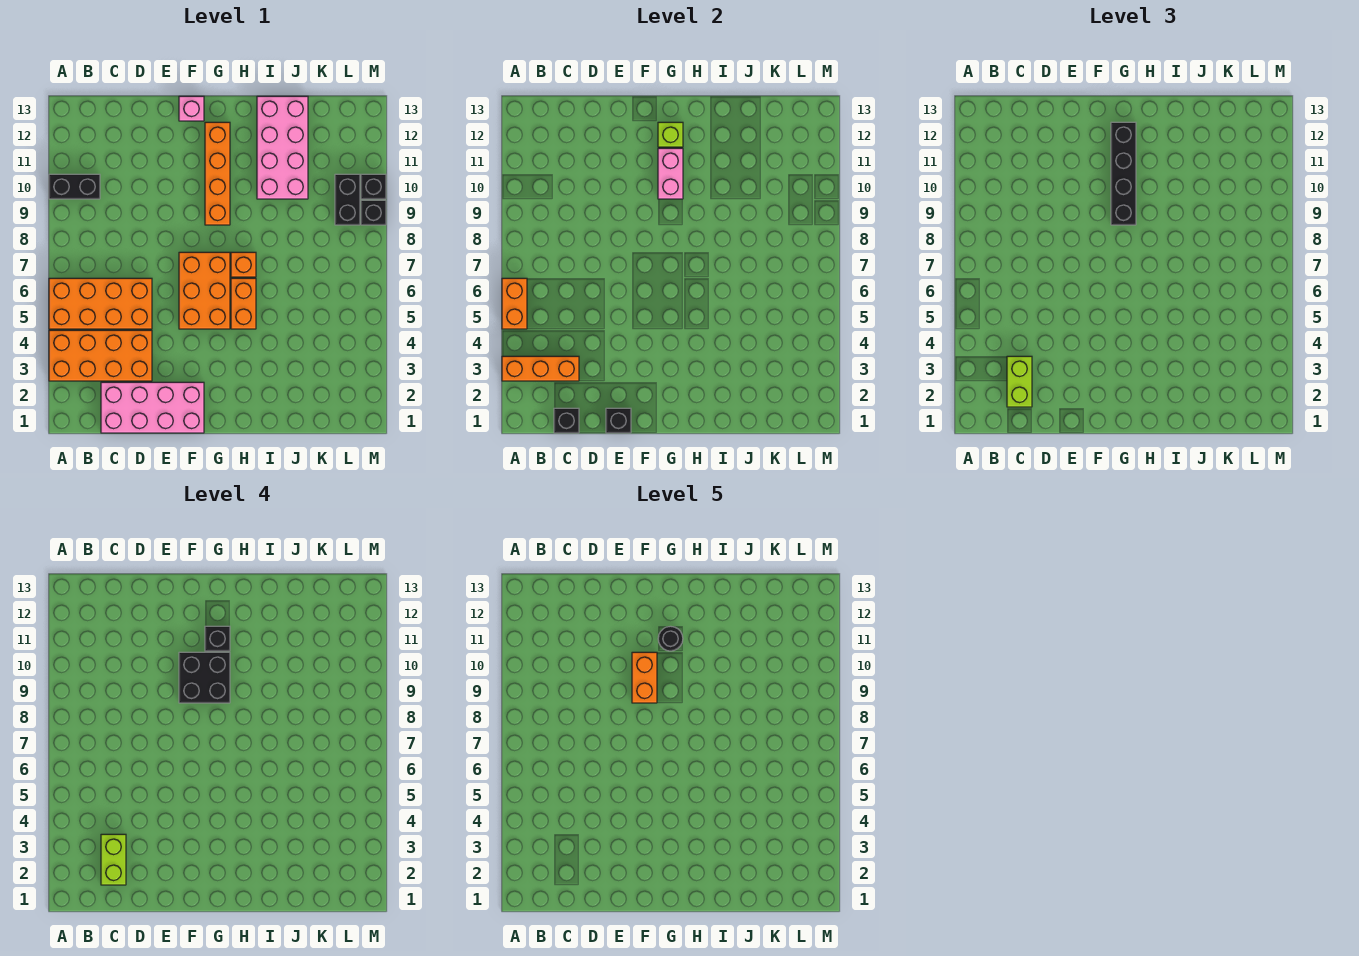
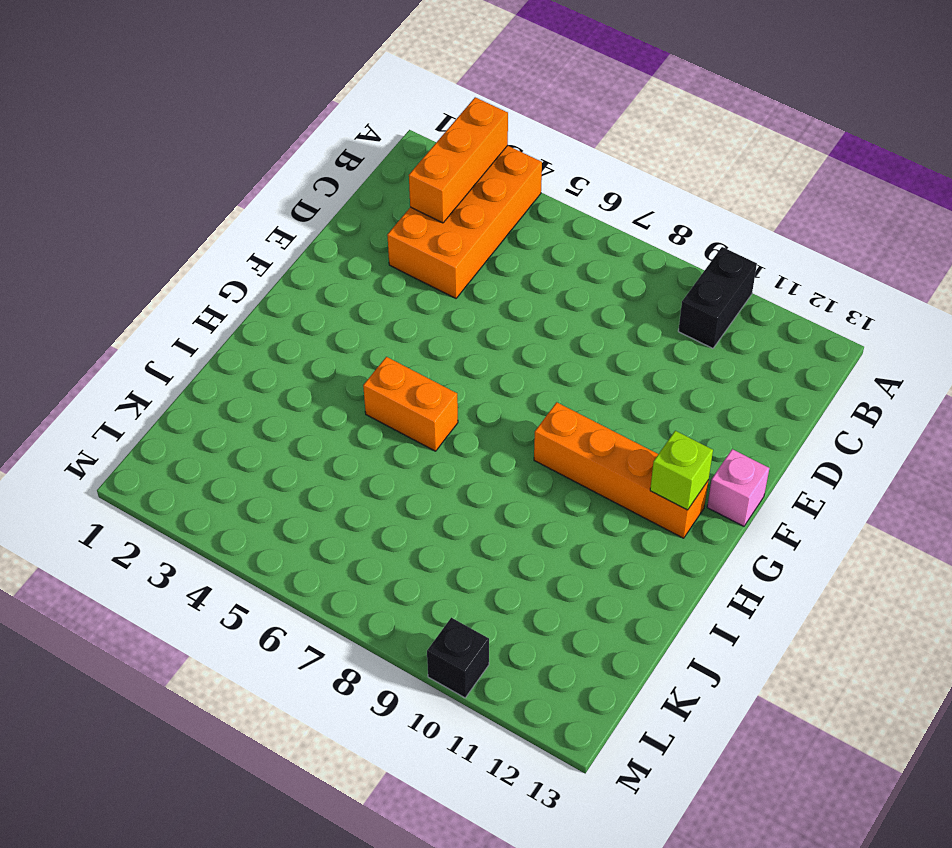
none -> orange brick A5:D6 level 1
none -> pink brick C1:F2 level 1
none -> orange brick F5:G7 level 1

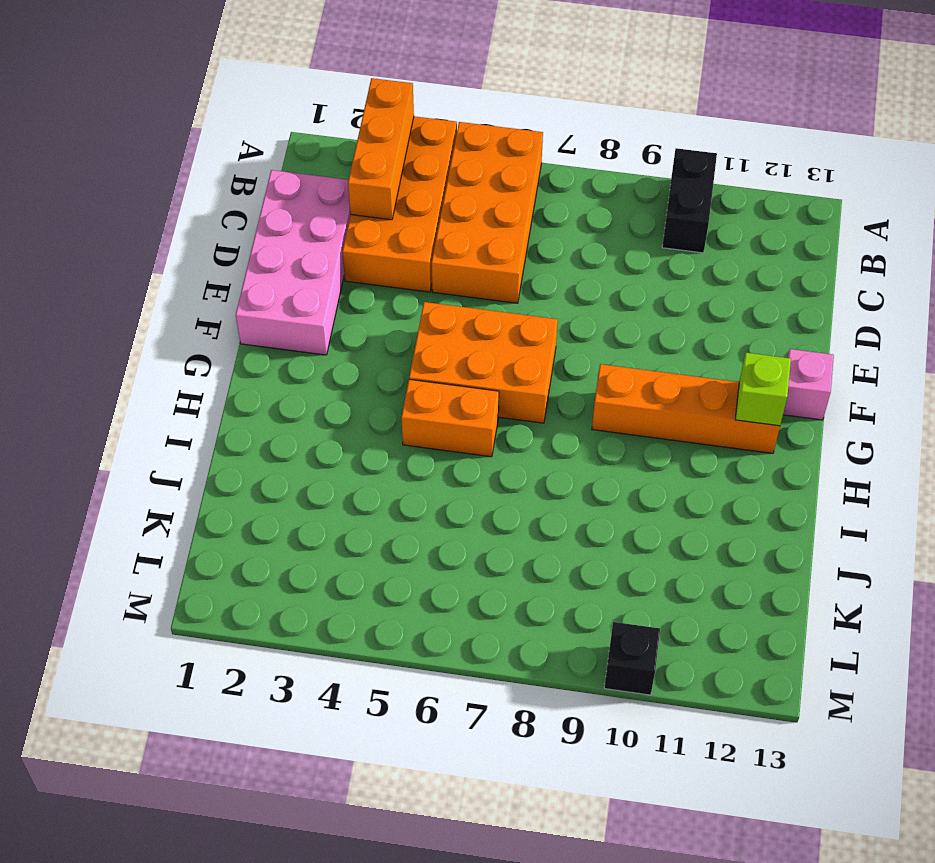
none -> orange brick H7 level 1
none -> pink brick I10:J13 level 1
none -> black brick L9:L10 level 1

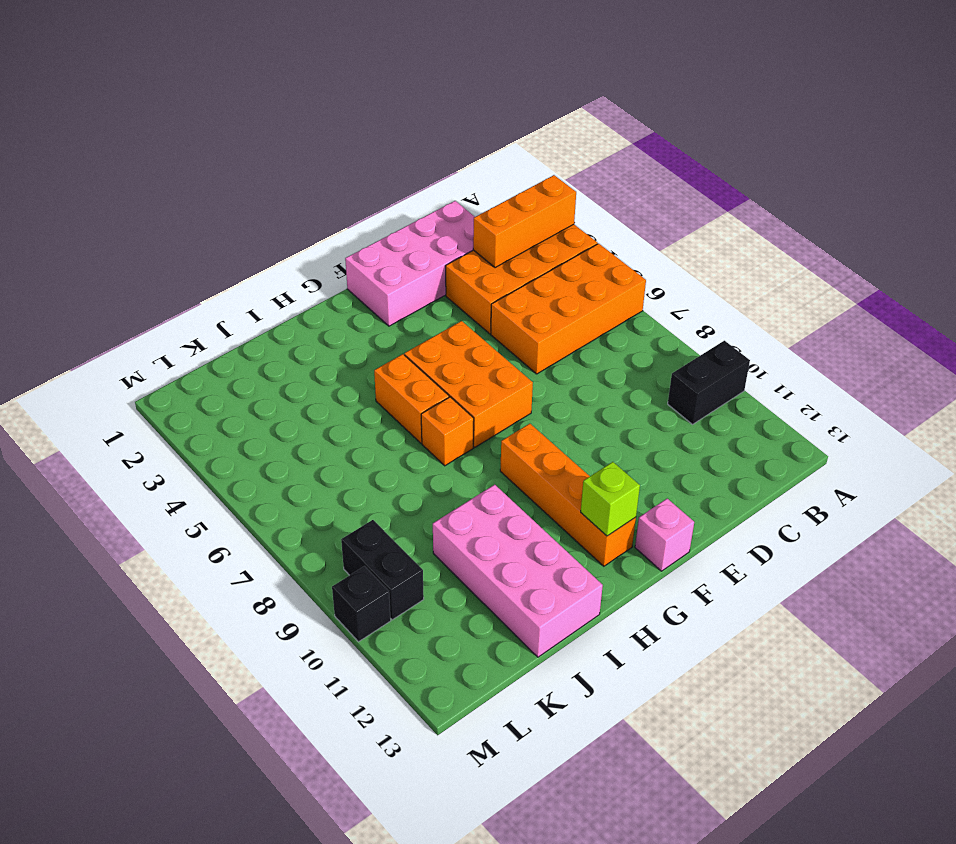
none -> black brick M9 level 1
none -> orange brick A5:A6 level 2
none -> black brick C1 level 2

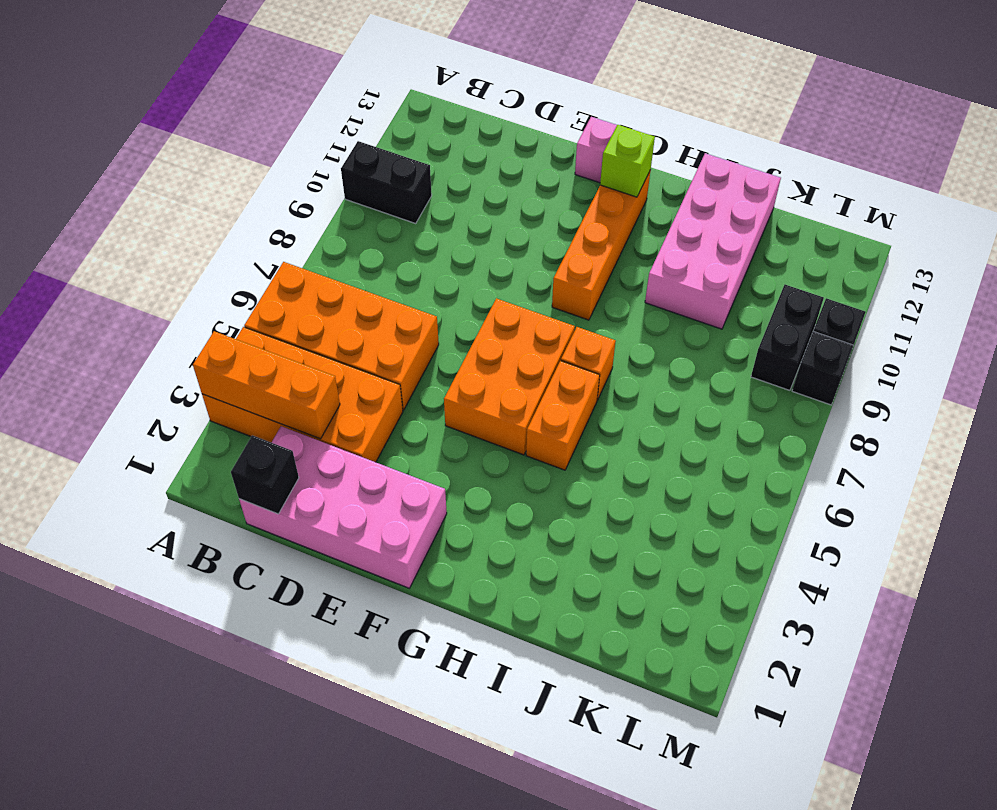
none -> orange brick A5:A6 level 2
none -> black brick E1 level 2
none -> pink brick G10:G11 level 2

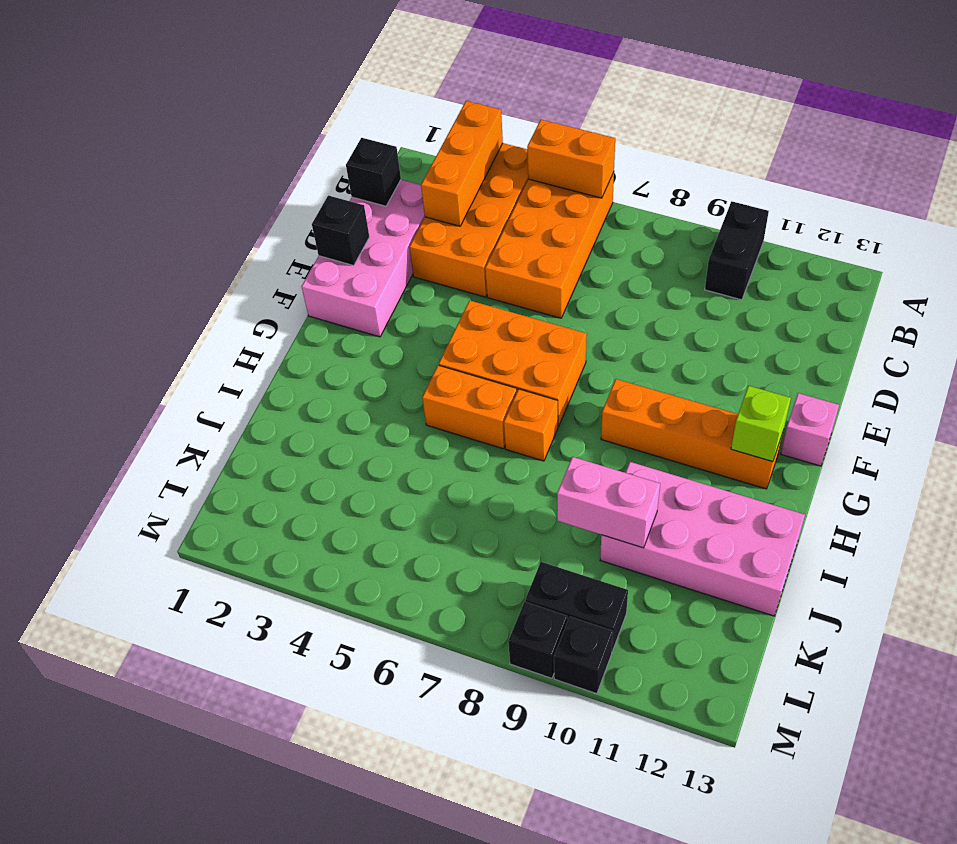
pink brick J9:J10 level 2 -> pink brick G10:G11 level 2
none -> lime brick C2:C3 level 3
none -> black brick G9:G12 level 3
none -> lime brick C2:C3 level 4

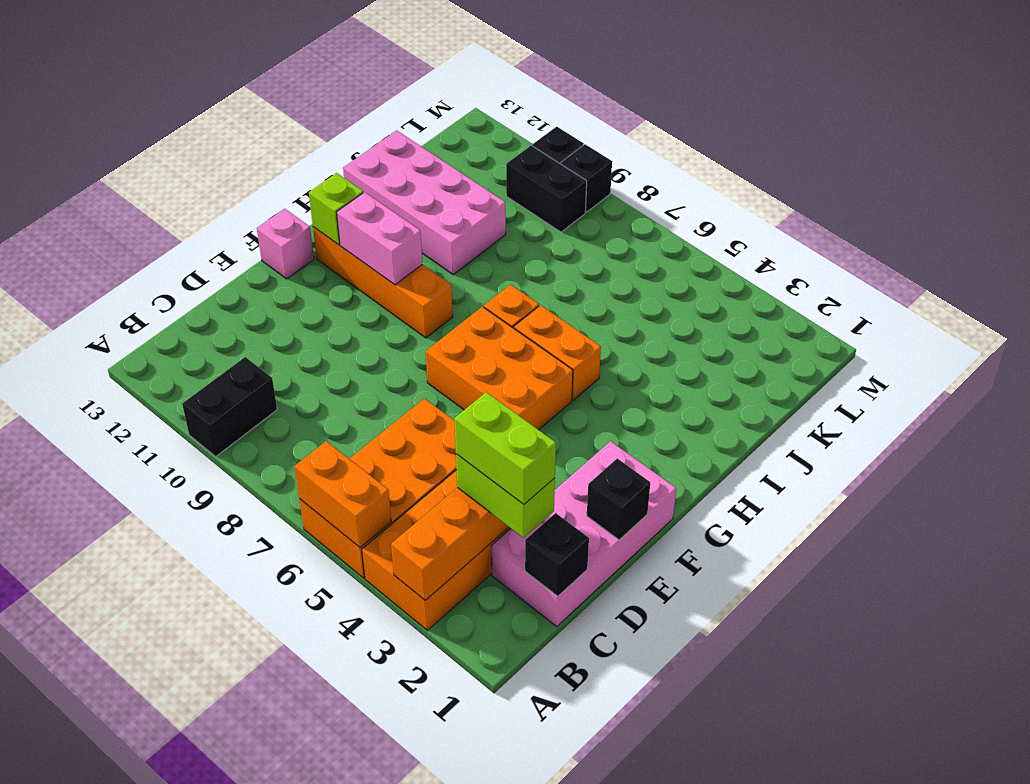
none -> black brick G9:G12 level 3
none -> black brick F9:G10 level 4
none -> black brick G11 level 4

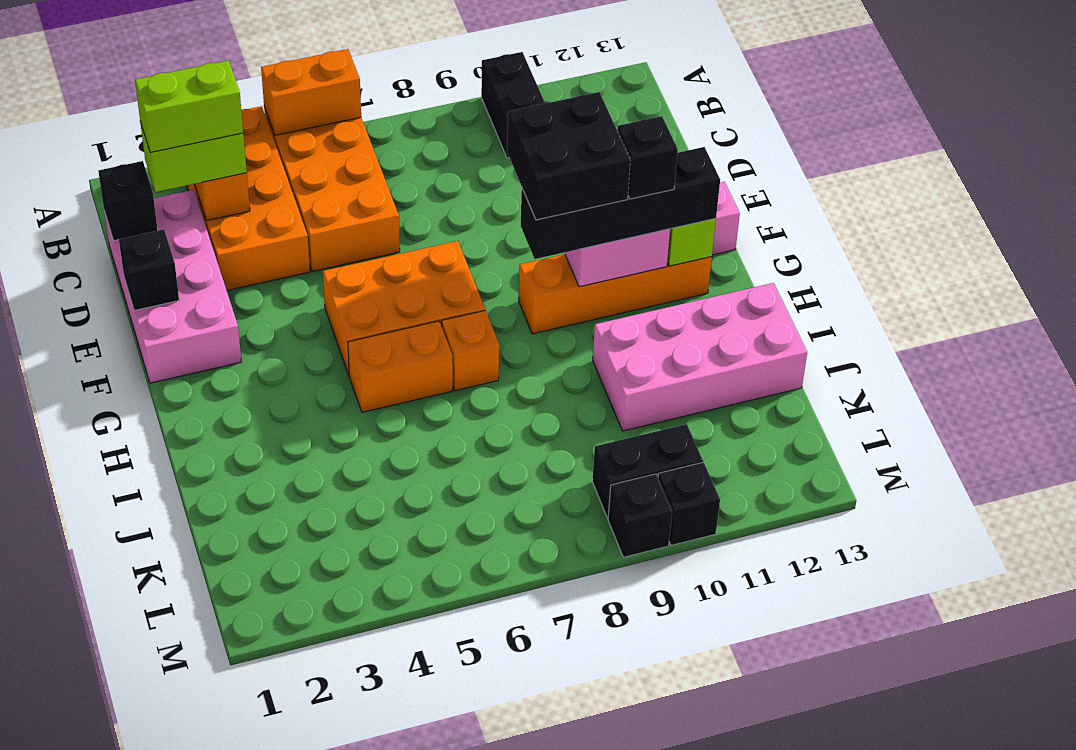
none -> orange brick F9:F10 level 5
none -> black round brick G11 level 5

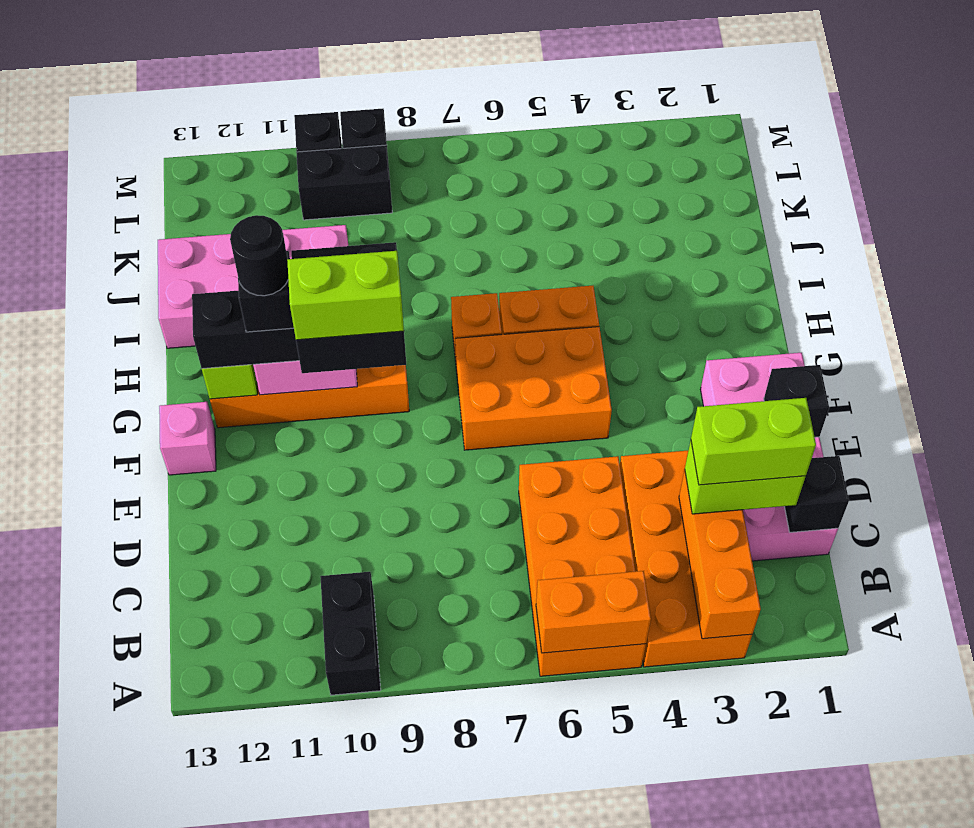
lime brick F9:F10 level 5 -> orange brick F9:F10 level 5

